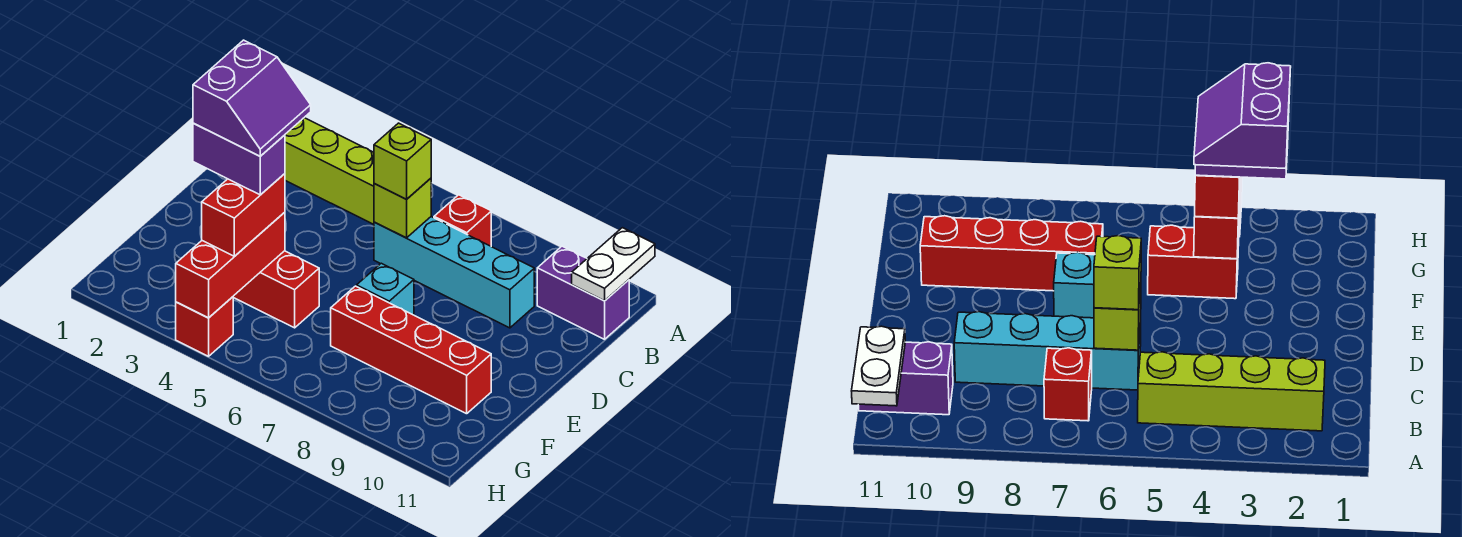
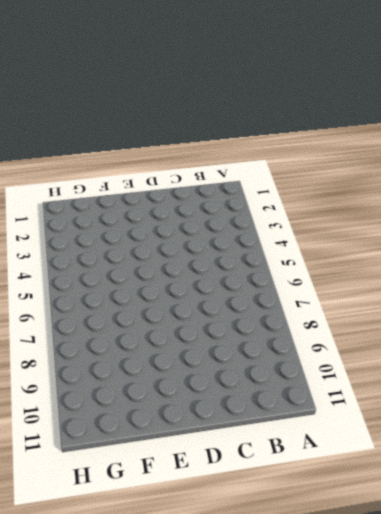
none -> lime brick B2:B5 level 1
none -> red brick B7 level 1
none -> purple brick B10:B11 level 1

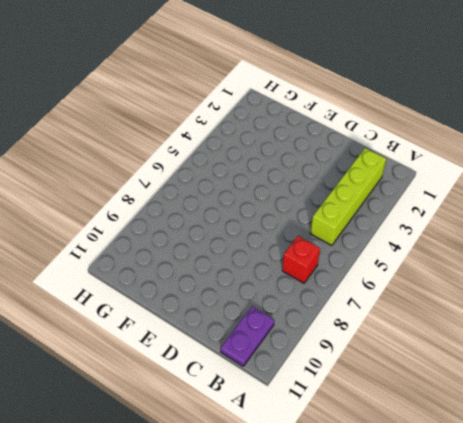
purple plate B10:B11 level 1 -> purple brick B10:B11 level 1
none -> cyan brick C6:C9 level 1
none -> cyan brick E7 level 1
none -> red brick F4:F5 level 1

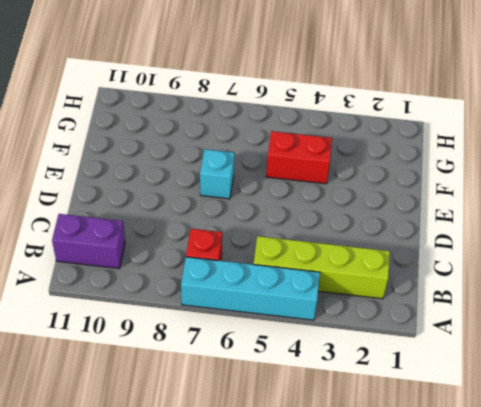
cyan brick A4:A7 level 1 -> cyan brick C6:C9 level 1
none -> red brick F7:F10 level 1
none -> red brick H4 level 1
none -> white plate A11:B11 level 2

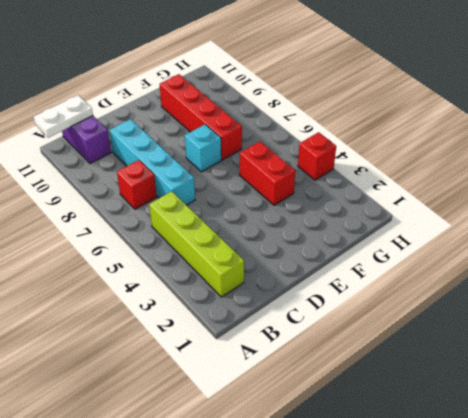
none -> lime brick C6 level 2
none -> red brick F4:H4 level 2
none -> lime brick C6 level 3

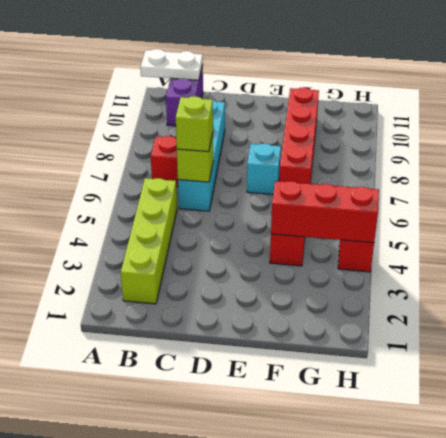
none -> red brick F4:G4 level 3
none -> purple brick F3:F4 level 4
none -> purple slope E3:F4 level 5 top 3

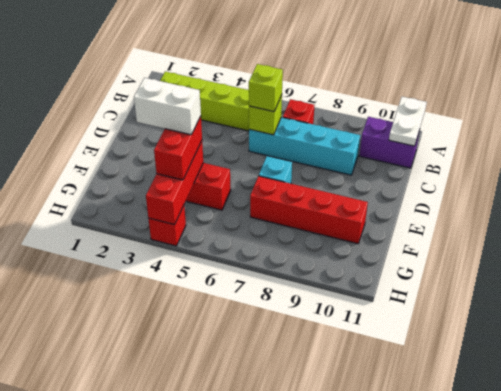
white brick F3:F4 level 4 -> purple brick F3:F4 level 4
none -> purple slope E3:F4 level 5 top 3

